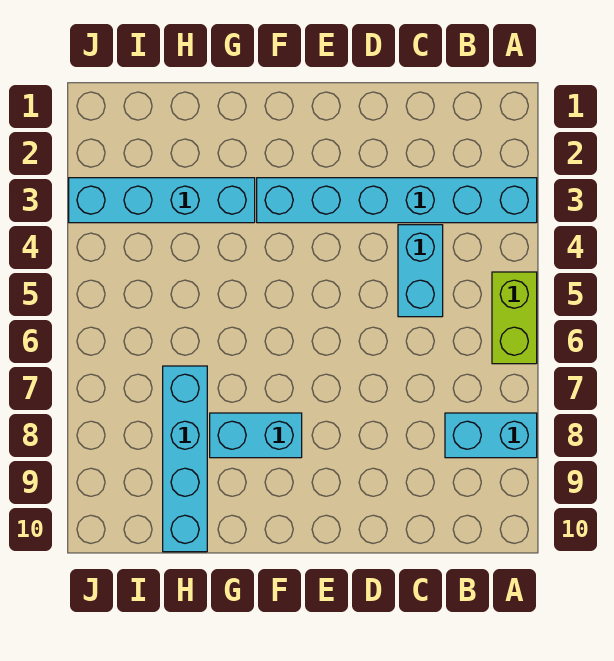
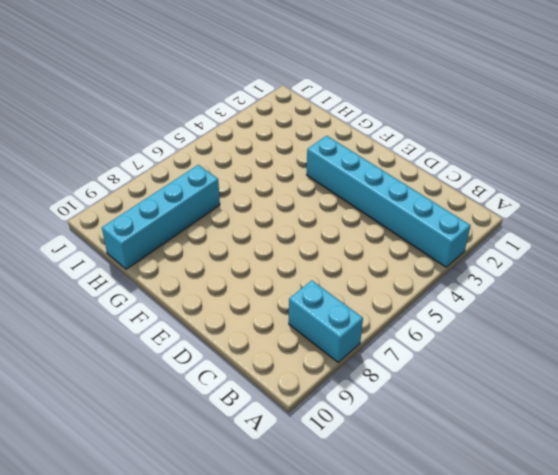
none -> lime brick A5:A6 level 1
none -> cyan brick C4:C5 level 1

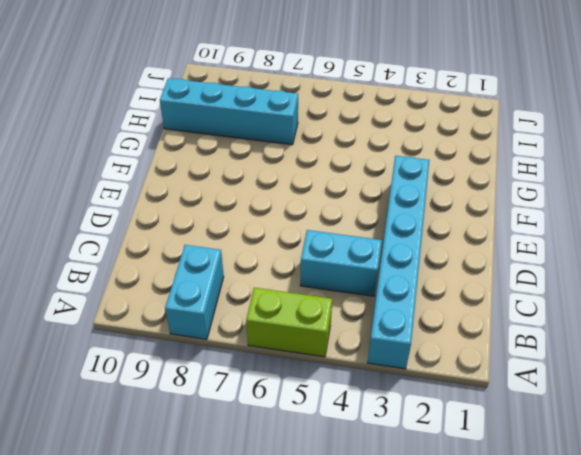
none -> cyan brick F8:G8 level 1
none -> cyan brick G3:J3 level 1

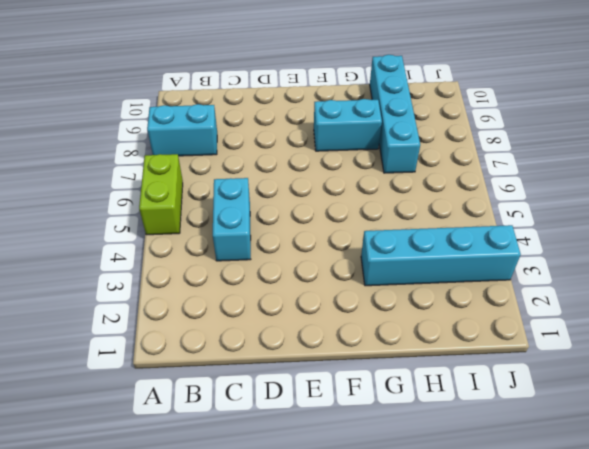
none -> cyan brick A3:F3 level 1

